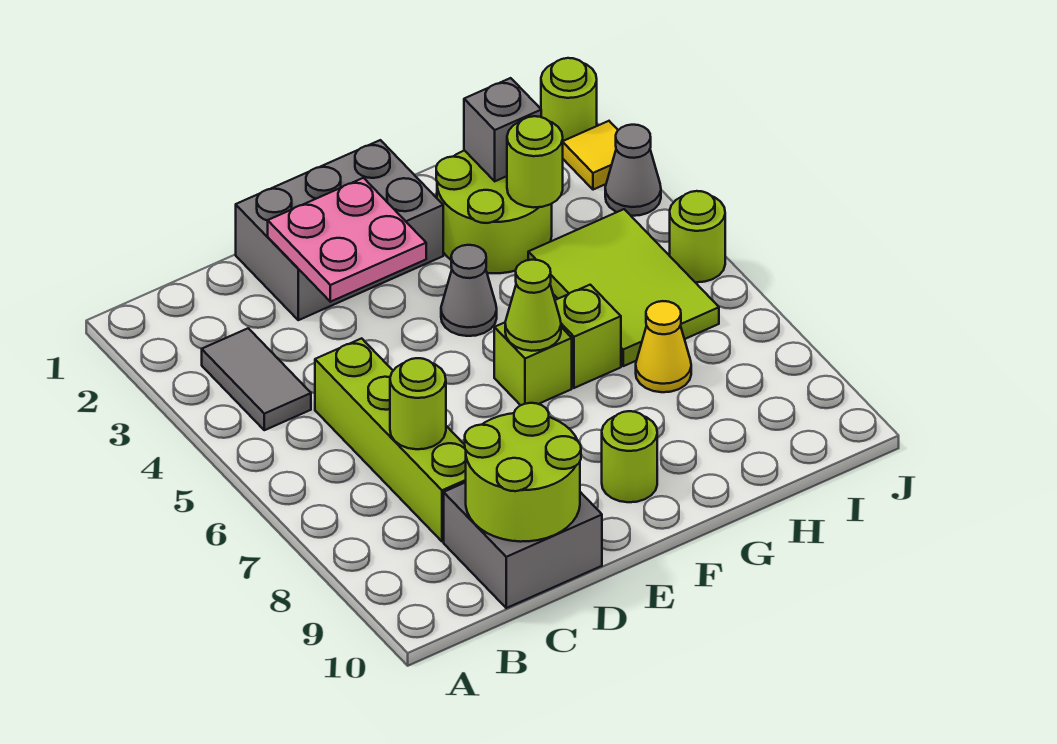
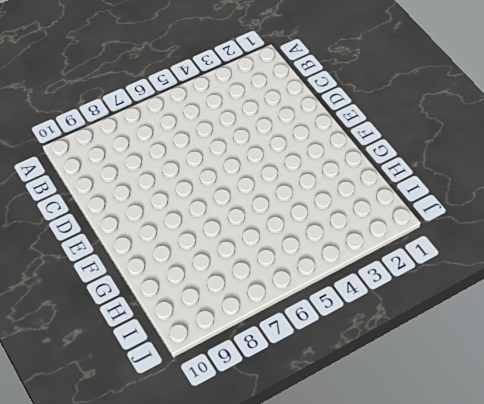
none -> grey tile B3:B4 level 1
none -> lime brick C5:C8 level 1
none -> grey brick C9:D10 level 1

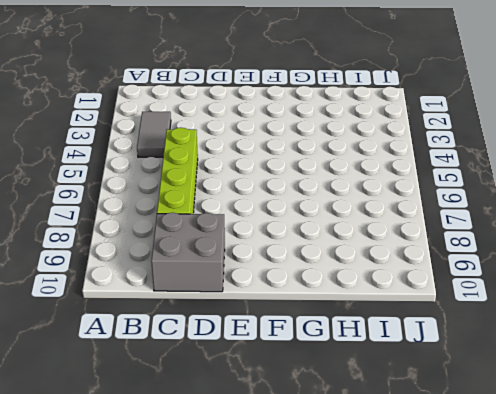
none -> grey brick D1:F2 level 1
none -> grey cone F4 level 1
none -> lime brick F6 level 1

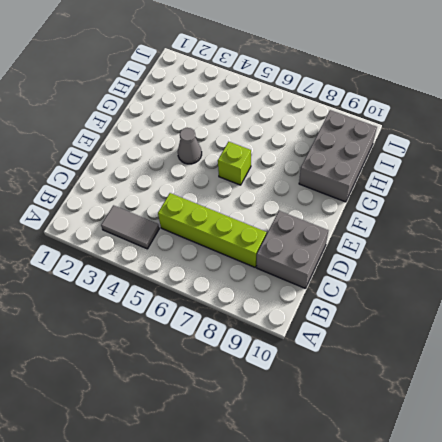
grey brick G9:I10 level 1 -> grey brick D1:F2 level 1
none -> lime round brick F9 level 1
none -> lime round brick G2:H3 level 1
none -> lime brick G6 level 1

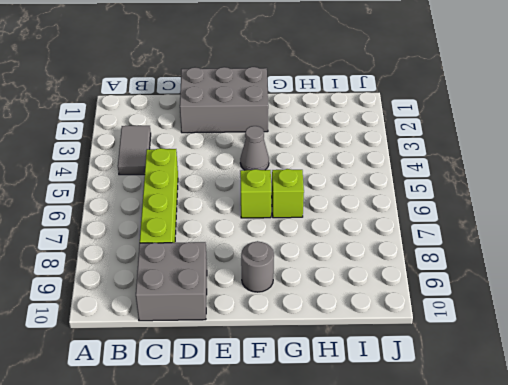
grey round brick F9 level 1 -> lime round brick F9 level 1
none -> lime round brick G2:H3 level 1
none -> lime tile H4:I6 level 1
none -> yellow cone H7 level 1

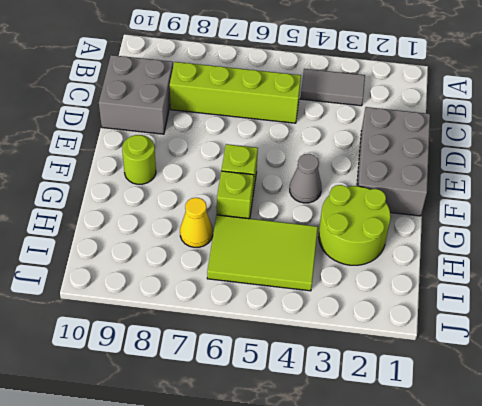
none -> lime round brick J1 level 1
none -> yellow tile J2 level 1
none -> grey cone J3 level 1

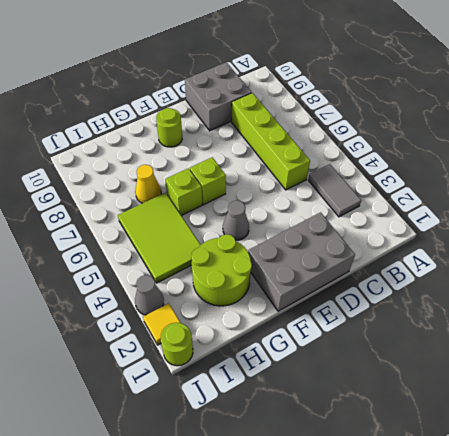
none -> lime round brick J5 level 1
none -> lime round brick C7 level 2
none -> lime round brick C9:D10 level 2

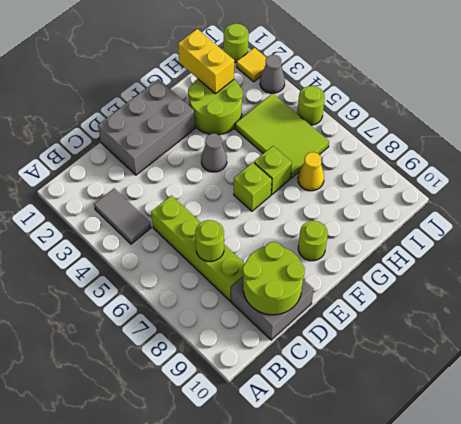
yellow brick H1:H2 level 2 -> grey brick H2 level 2
none -> pink plate D2:E3 level 2
none -> lime cone F6 level 2
none -> lime round brick H3 level 2

